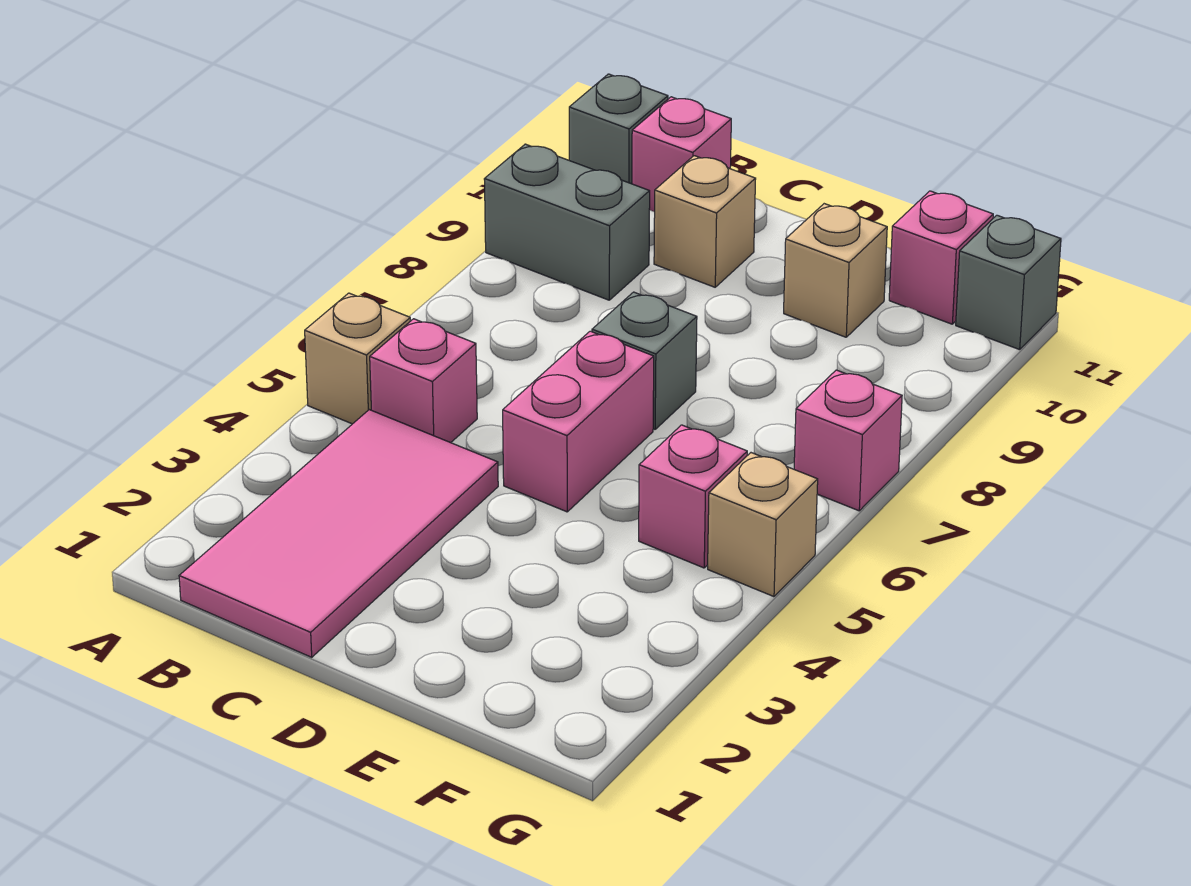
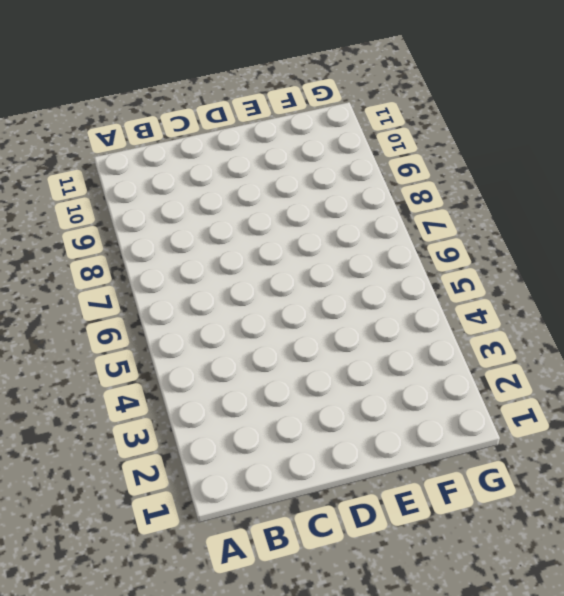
none -> tan brick A5 level 1
none -> grey brick A9:B9 level 1
none -> grey brick A11 level 1

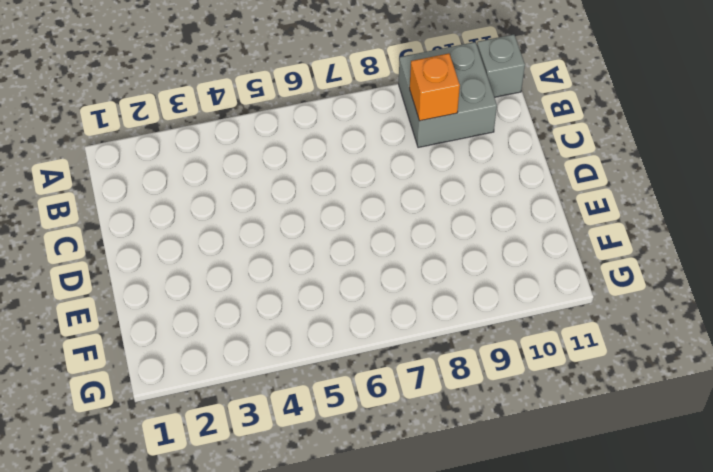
grey brick A9:B10 level 1 -> grey brick A9:B9 level 1
orange brick B9 level 2 -> none
none -> tan brick A5 level 1
none -> pink tile B1:C4 level 1
none -> pink brick B5 level 1

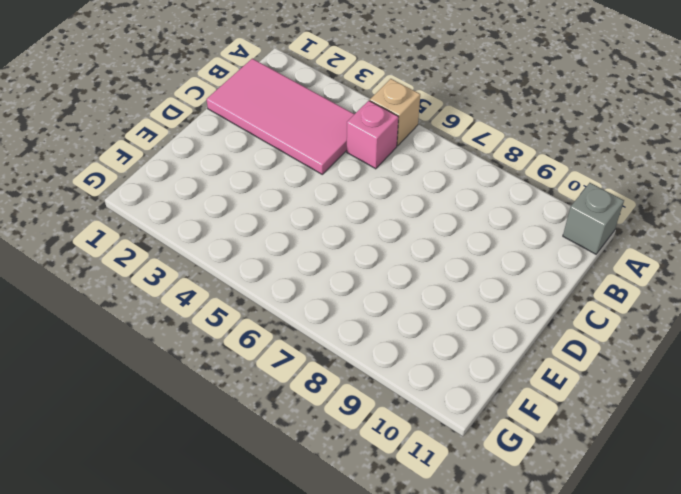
none -> grey brick A9:B9 level 1
none -> pink brick B11 level 1
none -> tan brick C10 level 1

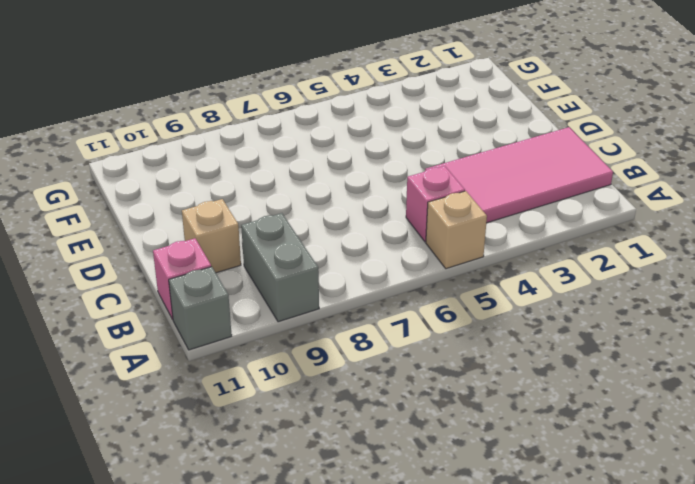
none -> pink brick D5:D6 level 1
none -> grey brick D7 level 1
none -> tan brick E10 level 1

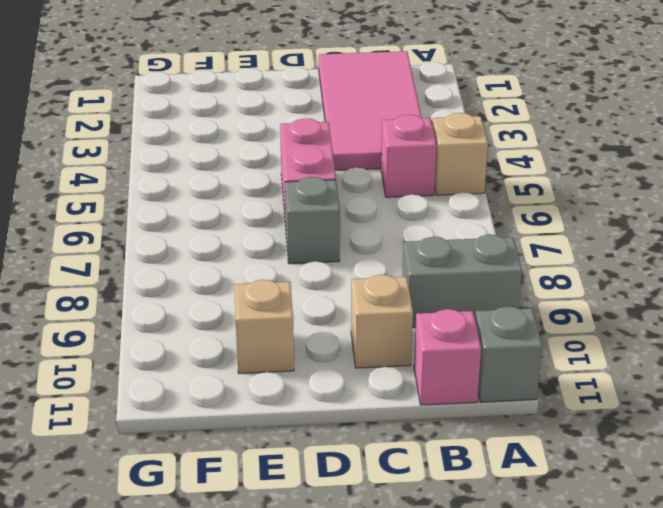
none -> pink brick F5 level 1
none -> pink brick F11 level 1
none -> tan brick G5 level 1

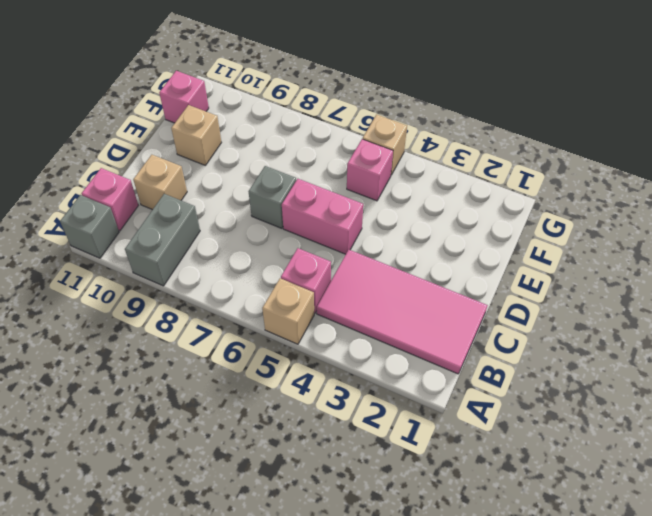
none -> pink brick G7 level 1
none -> grey brick G11 level 1

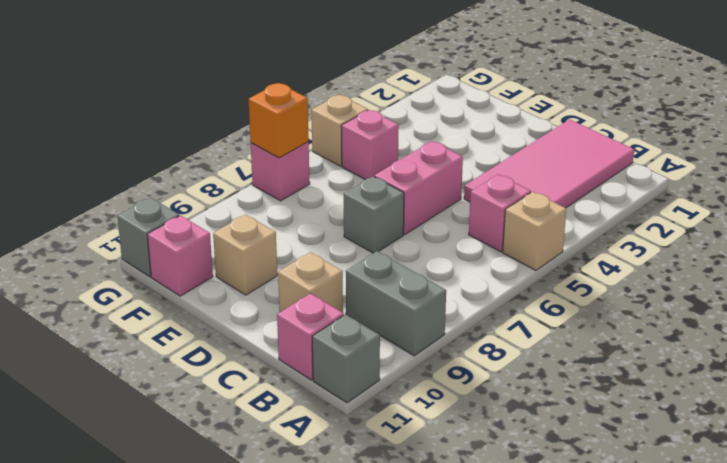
orange brick G7 level 2 -> none

